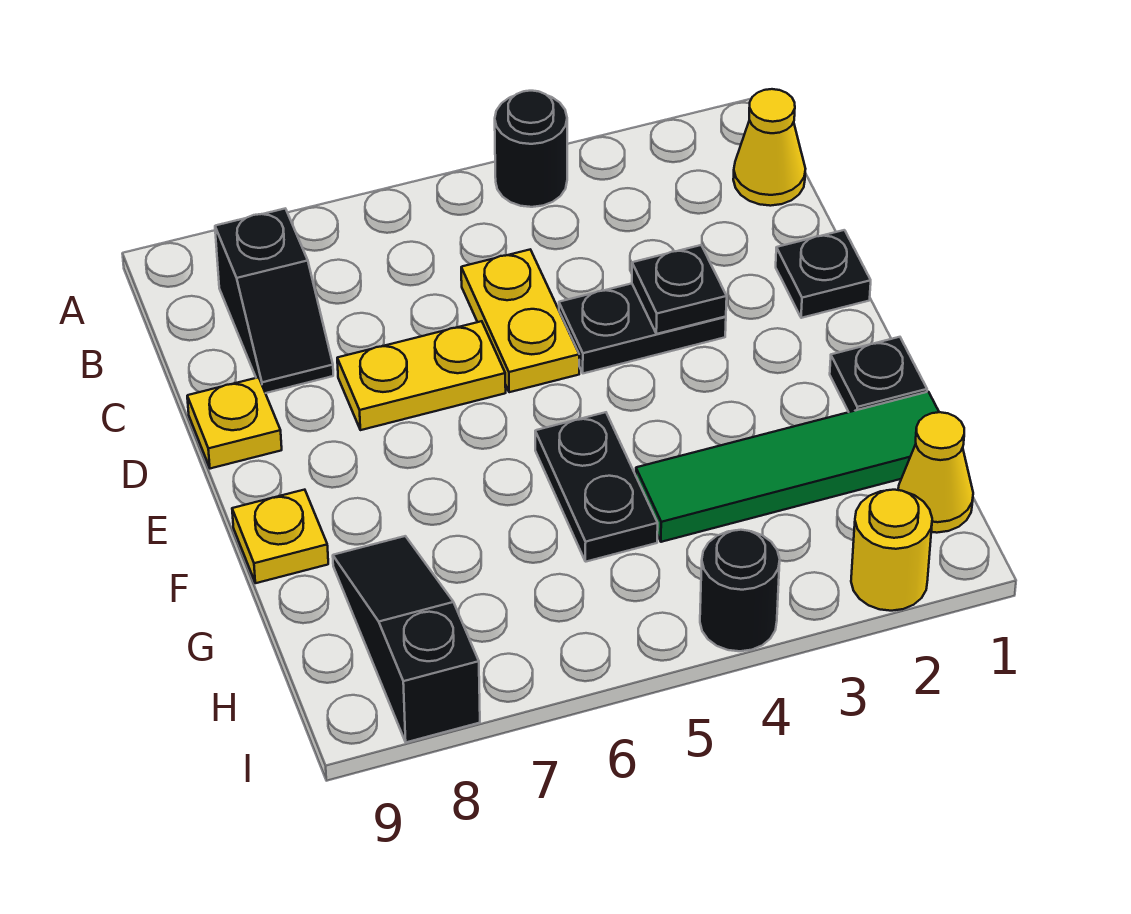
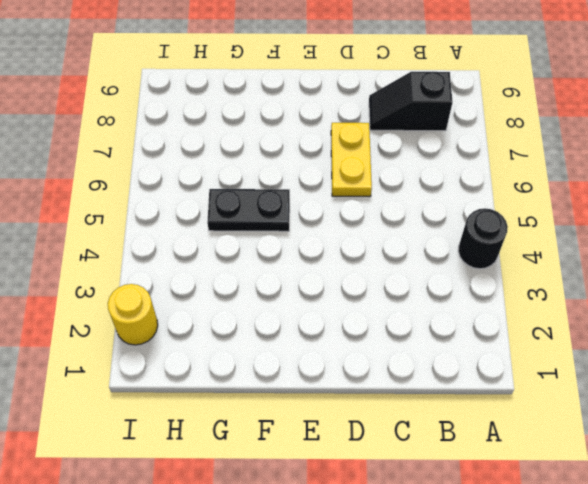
none -> yellow cone B1 level 1
none -> yellow plate C5:D5 level 1
none -> black plate D1 level 1

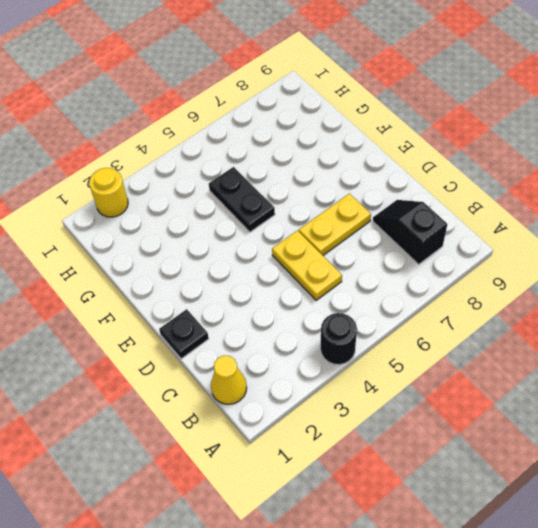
none -> black plate D3:D4 level 1
none -> yellow plate D9 level 1
none -> black plate F1 level 1

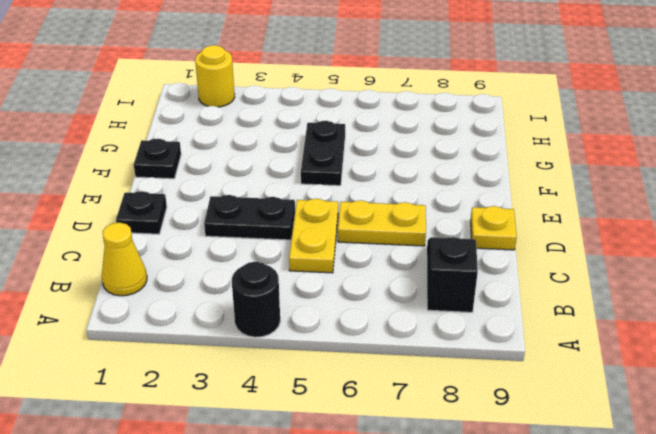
none -> yellow plate F9 level 1
none -> green tile G1:G4 level 1
none -> black slope G8:I8 level 1 top I

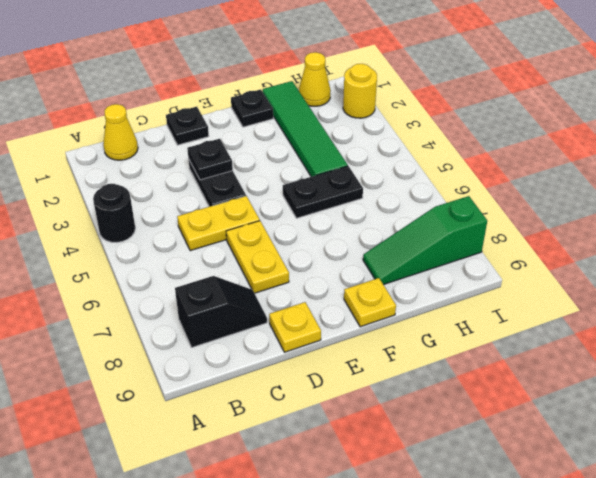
green slope G8:I8 level 1 top I -> black slope G8:I8 level 1 top I
none -> black round brick I4 level 1

